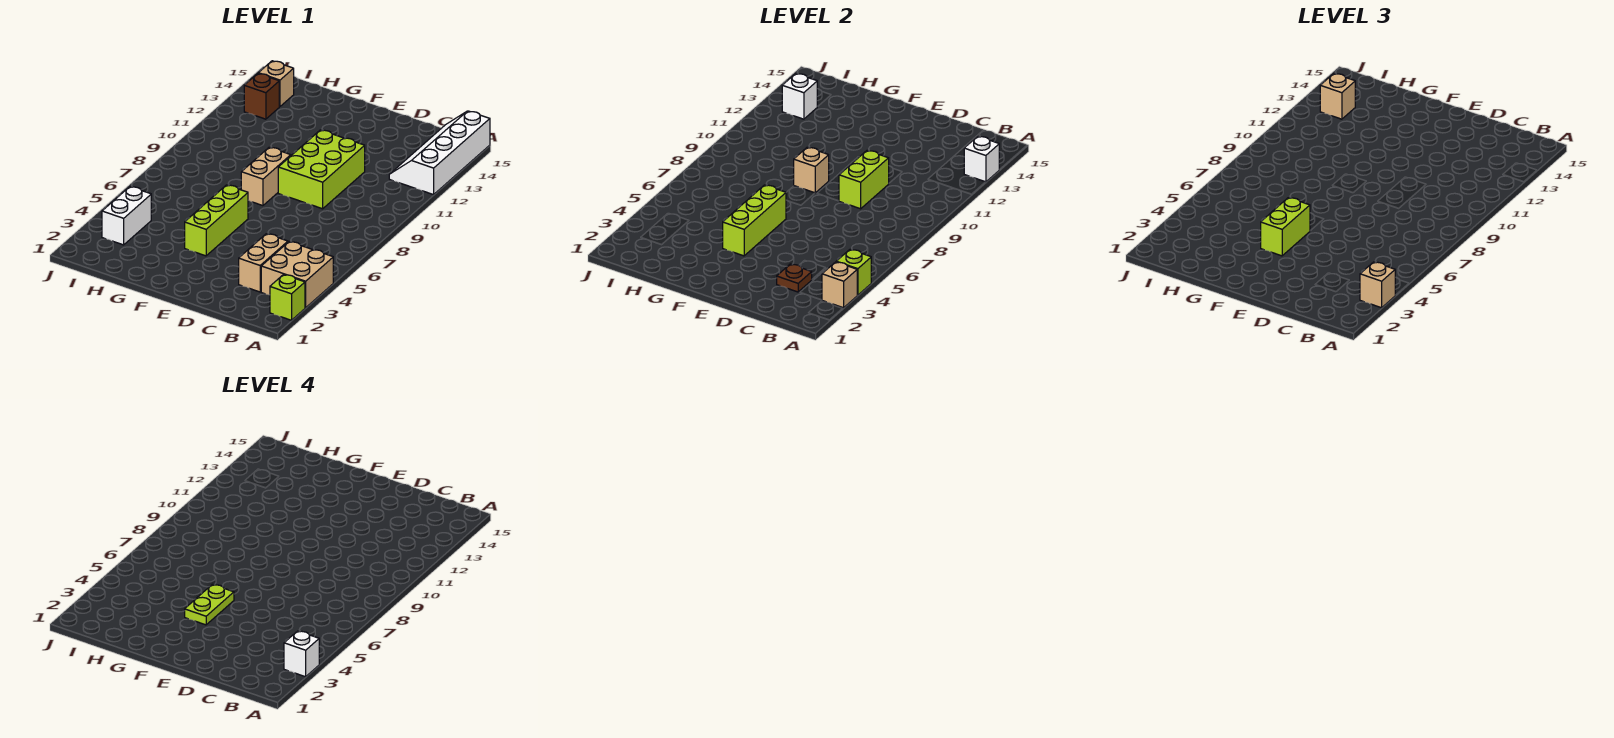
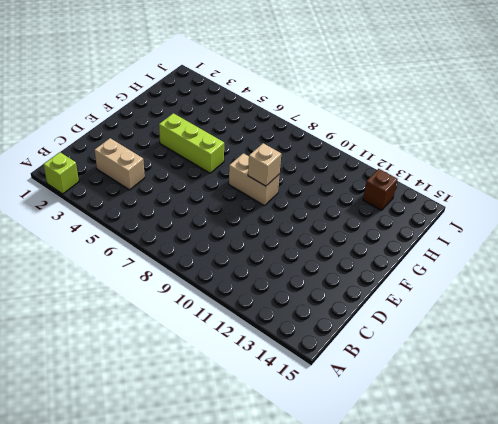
none -> tan brick A3:B4 level 1
none -> white slope A12:B15 level 1 top A
none -> lime brick D9:E11 level 1

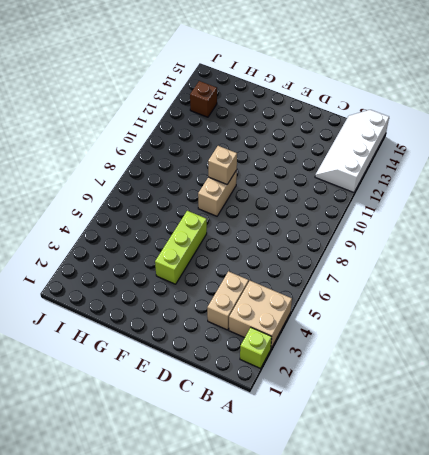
none -> lime brick D9:E11 level 1
none -> white brick I3:I4 level 1
none -> tan brick I14 level 1

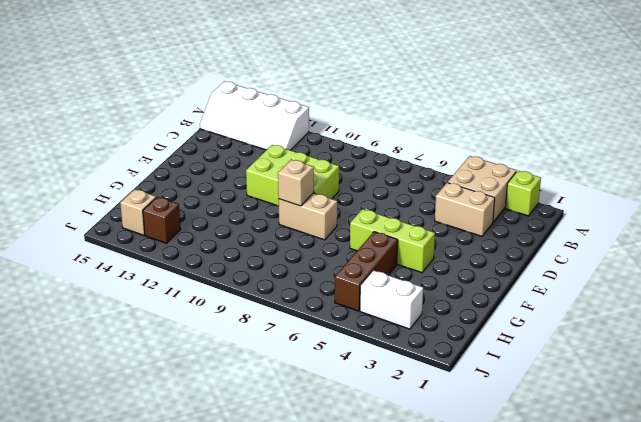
brown brick G5:I5 level 1 -> none
none -> tan brick A3 level 2
none -> lime brick A4 level 2
none -> white brick A13 level 2

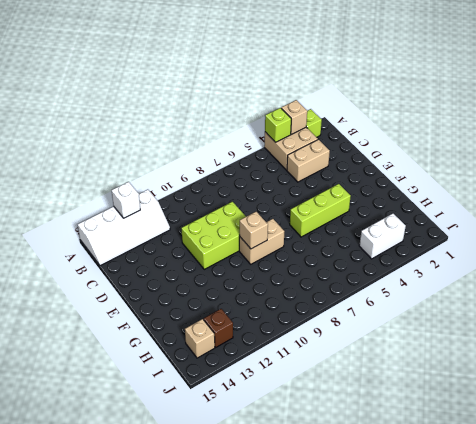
none -> brown plate C3 level 2
none -> lime brick D9:D10 level 2
none -> lime brick F4:F6 level 2

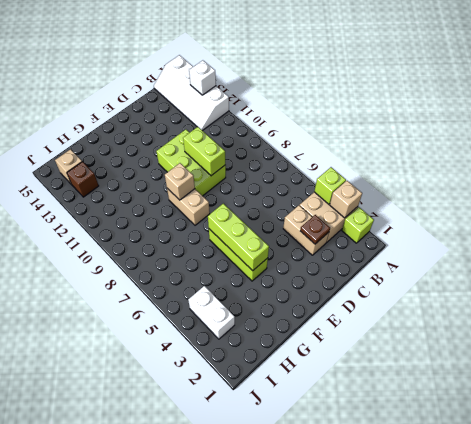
none -> white brick I13 level 2
none -> tan brick A3 level 3
none -> lime brick F4:F5 level 3

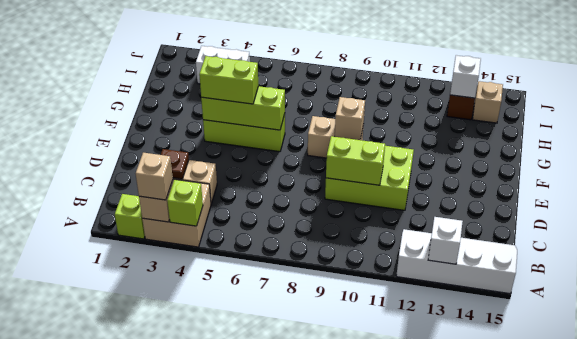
none -> tan brick I13 level 3
none -> white brick A3 level 4
none -> lime plate F4:F5 level 4

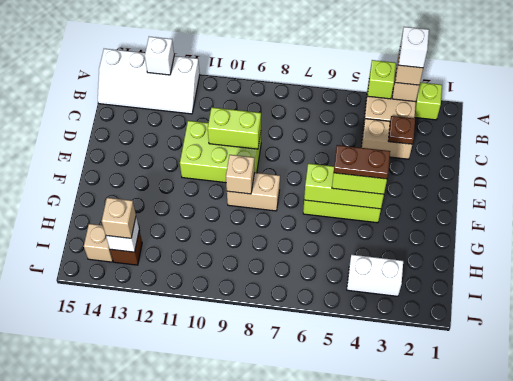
brown plate F4:F5 level 4 -> lime plate F4:F5 level 4

